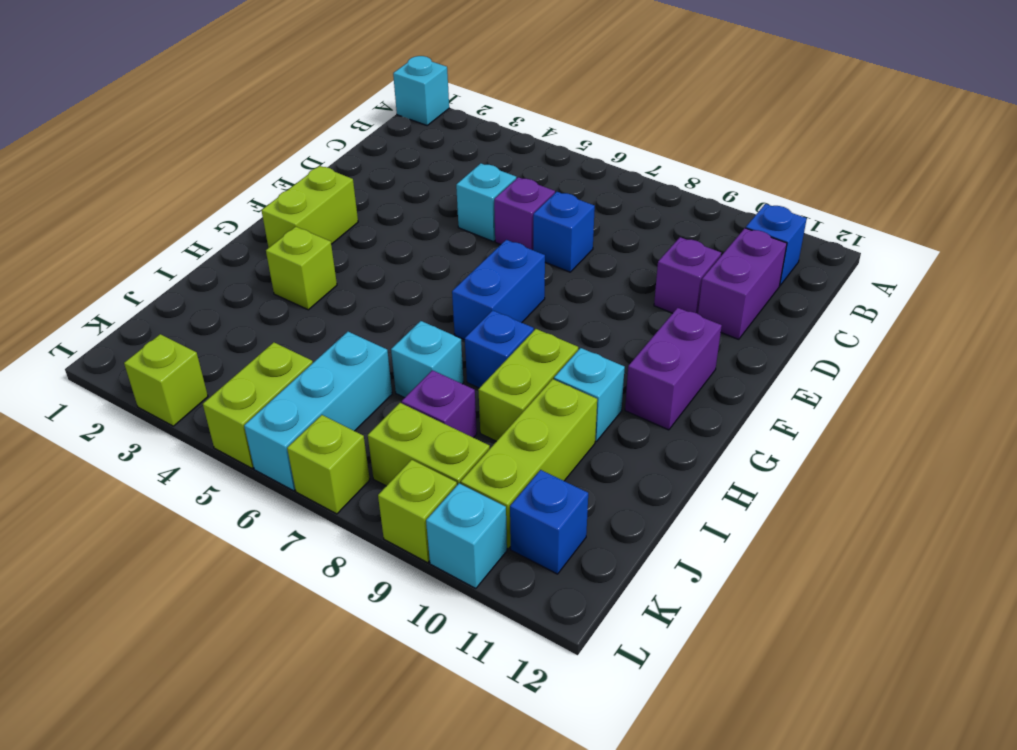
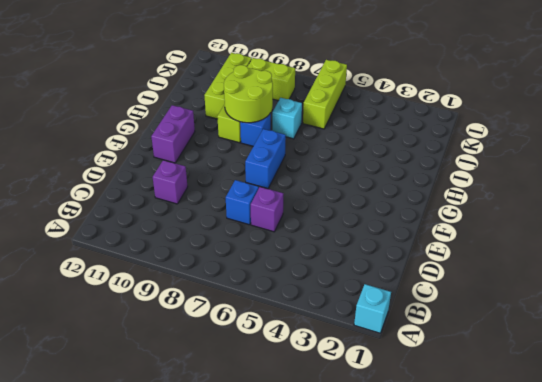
lime round brick H8:I9 level 2 -> none
lime brick J6:L6 level 1 -> cyan brick J6:L6 level 1
none -> blue brick B11 level 1
none -> purple brick C11:D11 level 1
none -> cyan brick D5 level 1

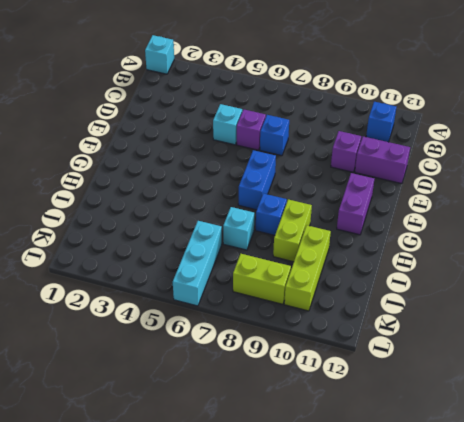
purple brick D11:D12 level 1 -> purple brick C11:D11 level 1
none -> lime brick F2:G2 level 1
none -> lime brick H3 level 1
none -> cyan brick H10 level 1

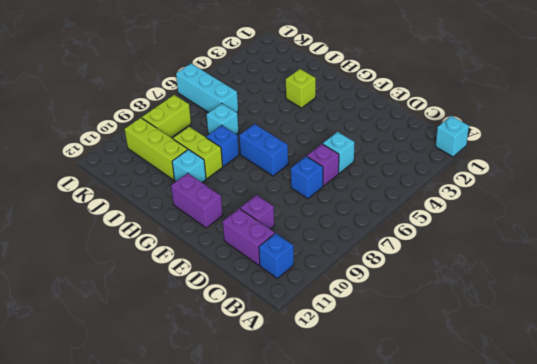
none -> lime brick F2:G2 level 1
none -> purple brick J8 level 1
none -> lime brick K5:L5 level 1

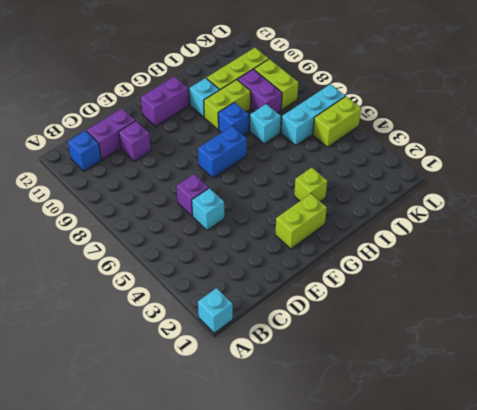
purple brick J8:J9 level 1 -> purple brick J8 level 1
none -> blue brick D7 level 1
none -> blue brick K11 level 1
none -> lime brick L3 level 1

